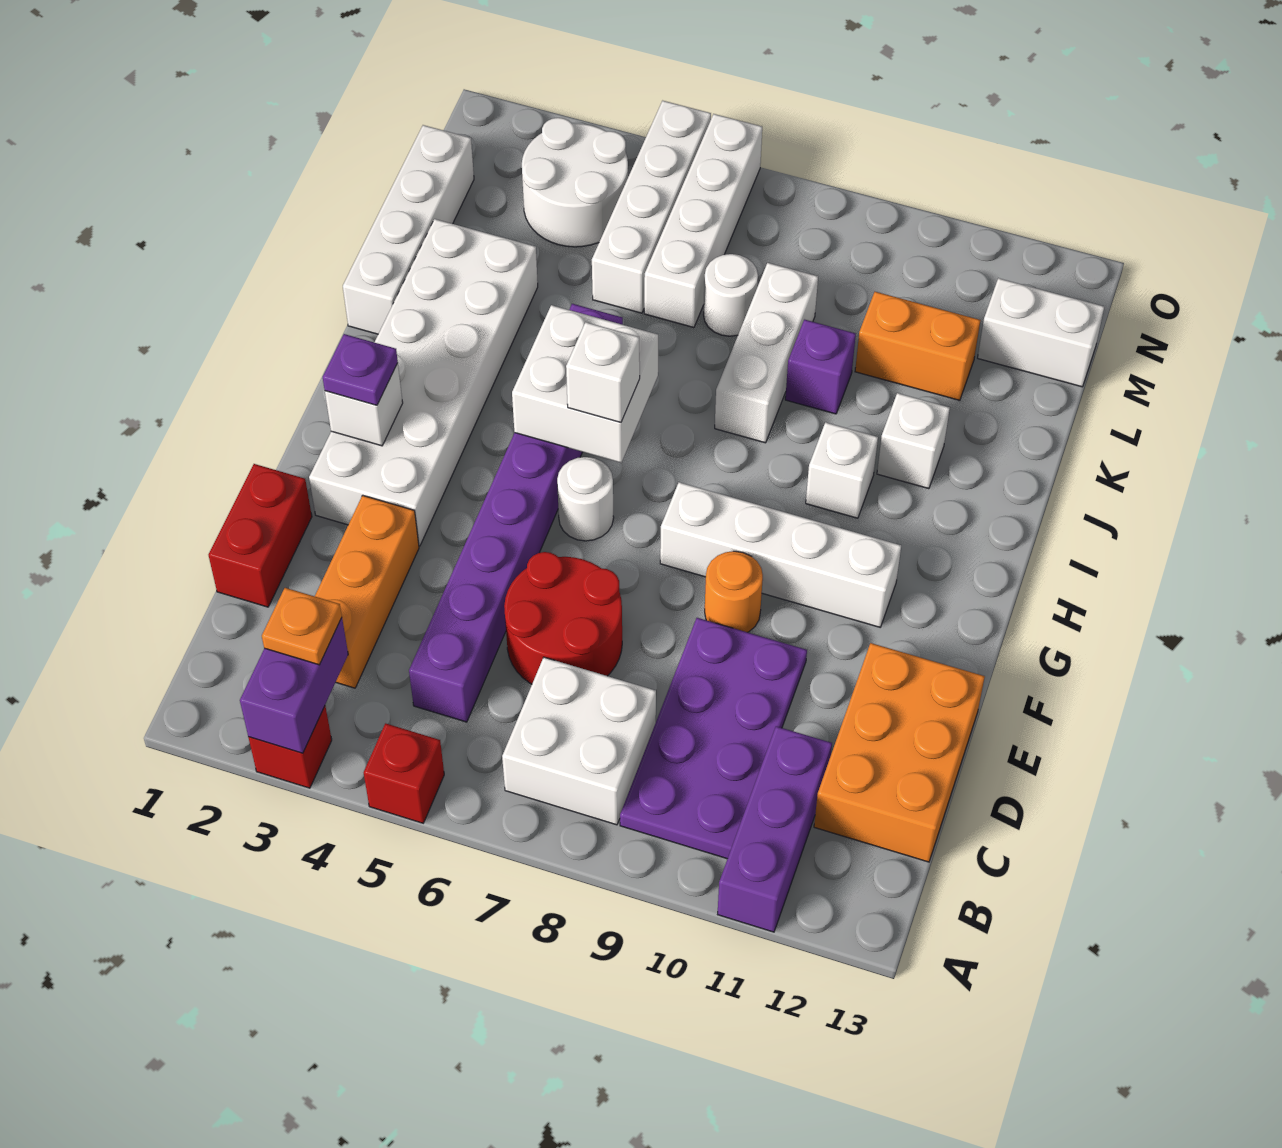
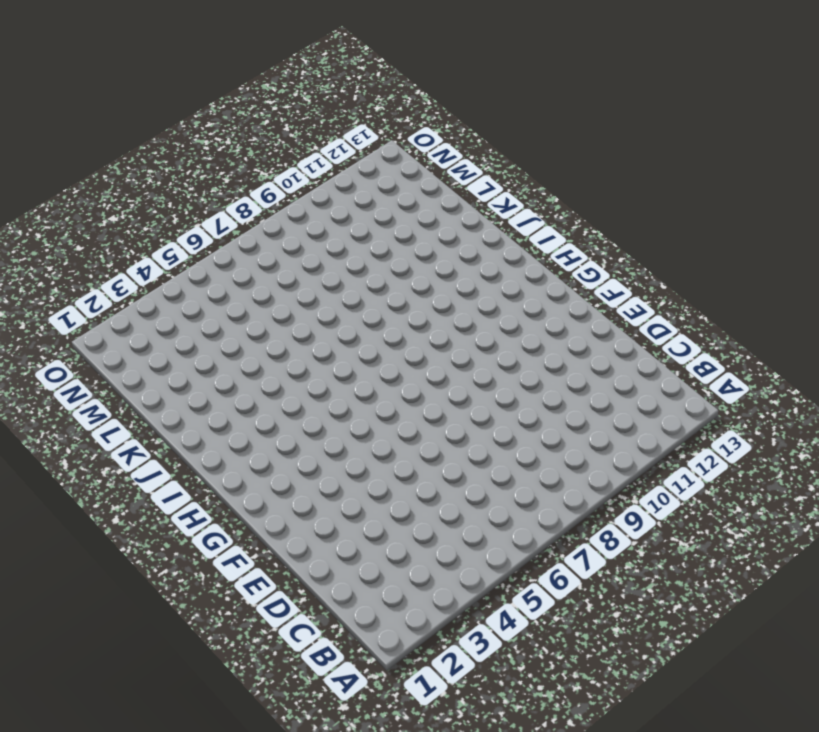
none -> red brick A3 level 1
none -> red brick A5 level 1
none -> purple brick A11:C11 level 1
none -> white brick B7:C8 level 1

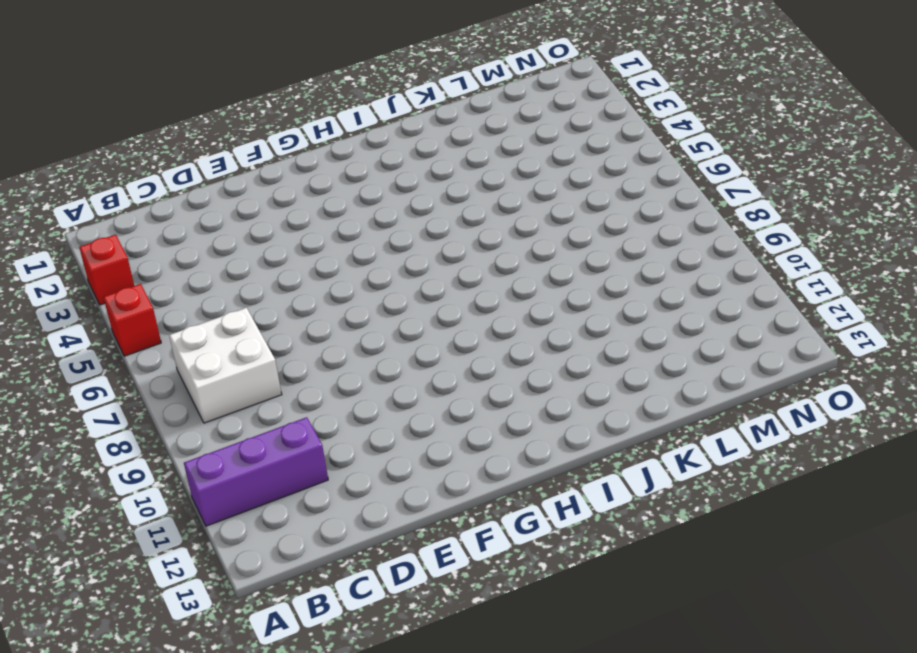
none -> purple plate B9:E10 level 1
none -> orange brick C3:E3 level 1
none -> purple brick C5:J5 level 1
none -> orange brick C12:E13 level 1

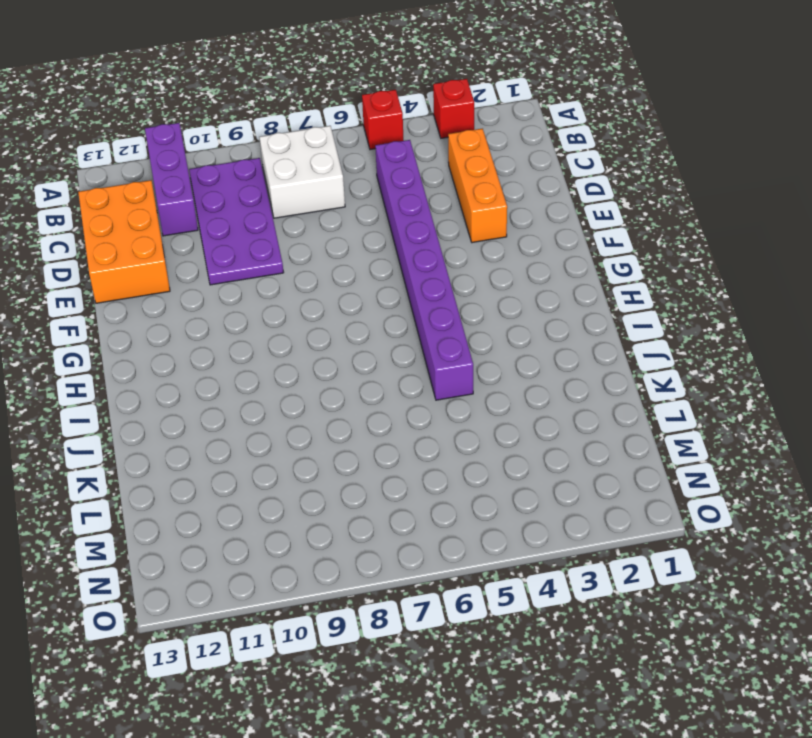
none -> red brick D1:E1 level 1
none -> red round brick D6:E7 level 1
none -> white brick F2:K3 level 1
none -> orange round brick F9 level 1

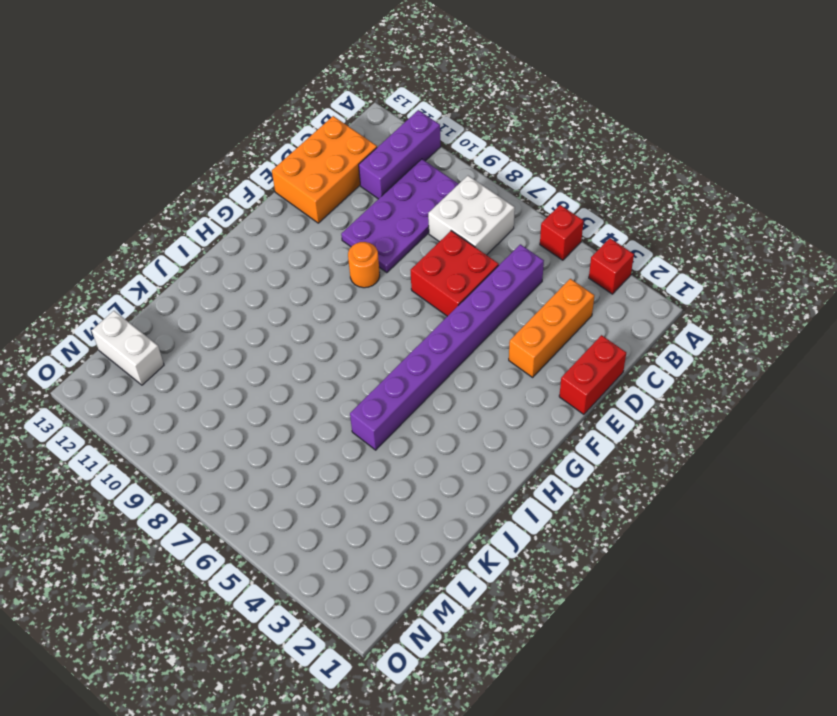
red brick D6:E7 level 1 -> red round brick D6:E7 level 1
none -> white brick F2:K3 level 1
none -> white round brick G6 level 1
none -> white brick G8:G11 level 1
none -> white brick I10 level 1

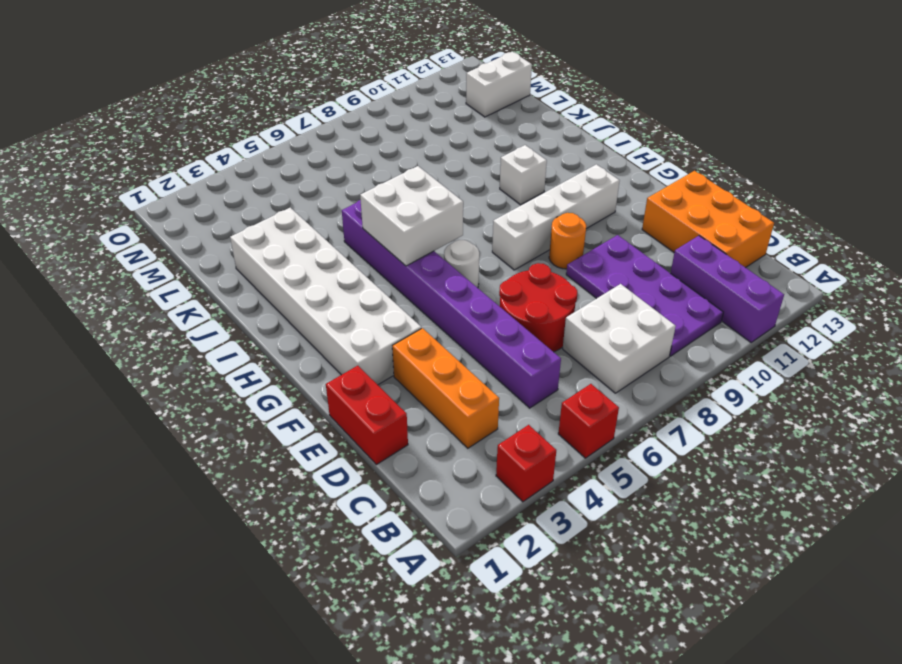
none -> white brick J1:M1 level 1
none -> white brick J8:L8 level 1
none -> white brick J11 level 1
none -> purple brick K9 level 1

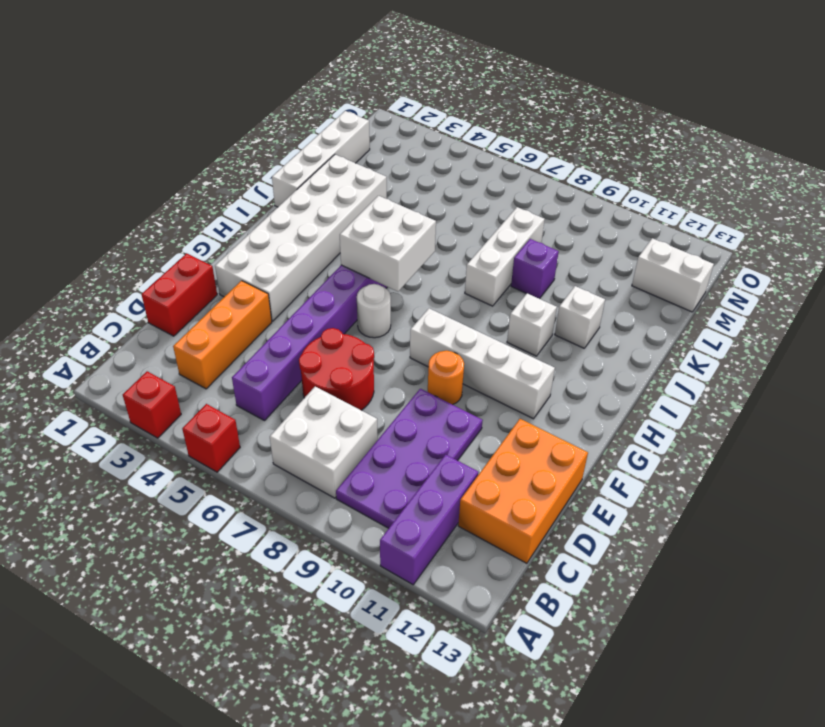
none -> white brick L5:O5 level 1
none -> white brick L6:O6 level 1
none -> white round brick L7 level 1
none -> orange brick L10:L11 level 1

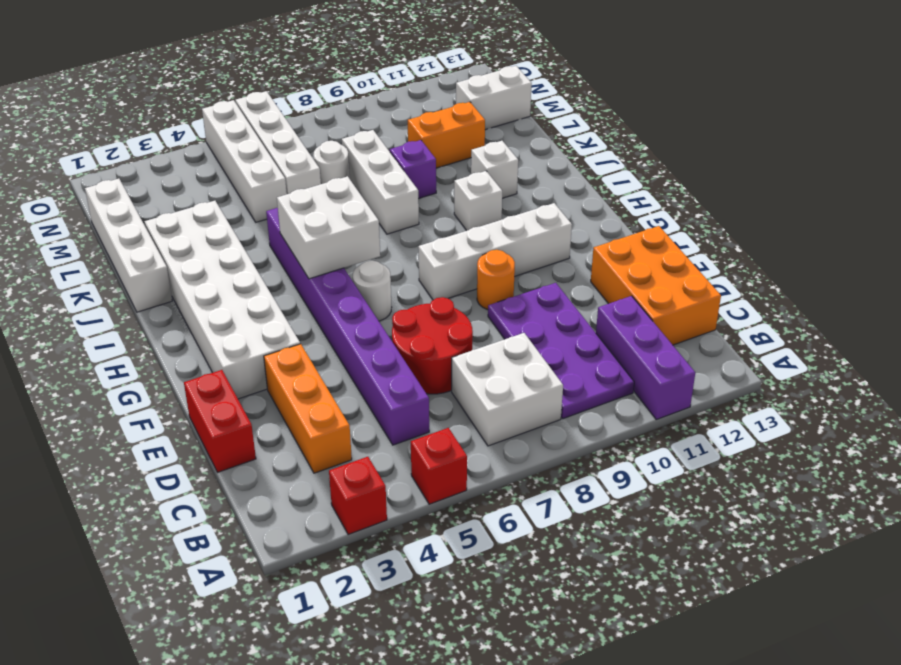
none -> white round brick M3:N4 level 1
none -> purple brick A3:B3 level 2
none -> white brick G2 level 2
none -> orange plate B3 level 3

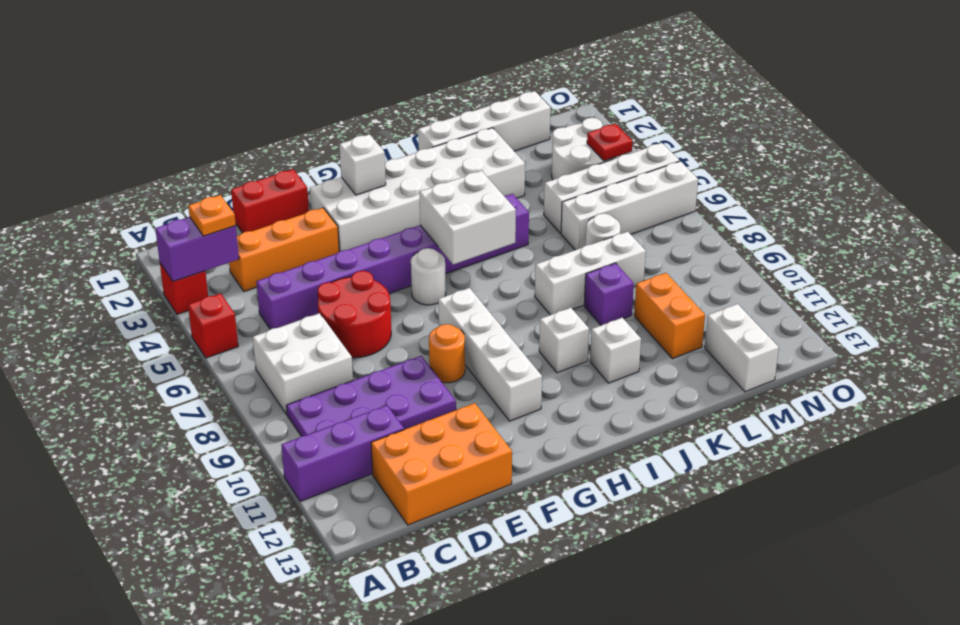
red plate N4 level 2 -> none
none -> purple plate G2 level 3
none -> white brick H6 level 3

